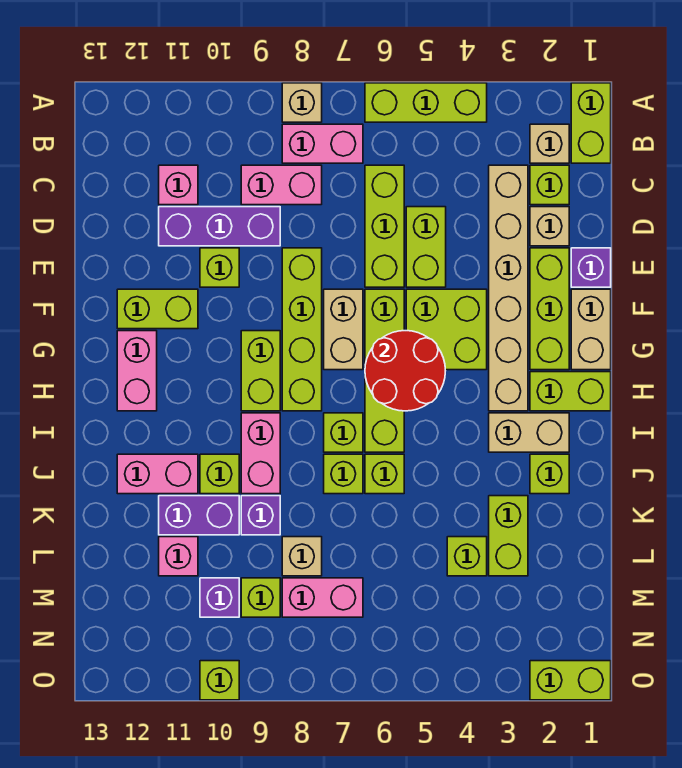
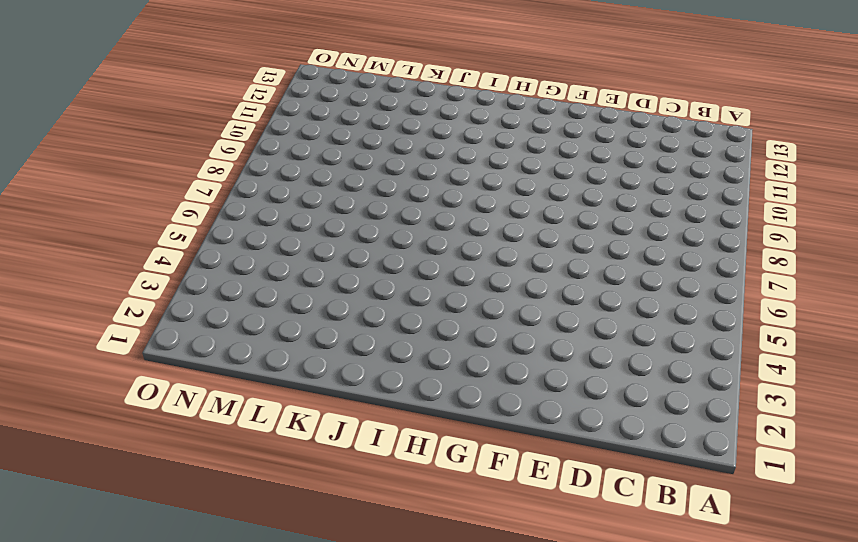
none -> lime brick A1:B1 level 1
none -> lime brick A4:A6 level 1
none -> tan brick A8 level 1
none -> tan brick B2 level 1

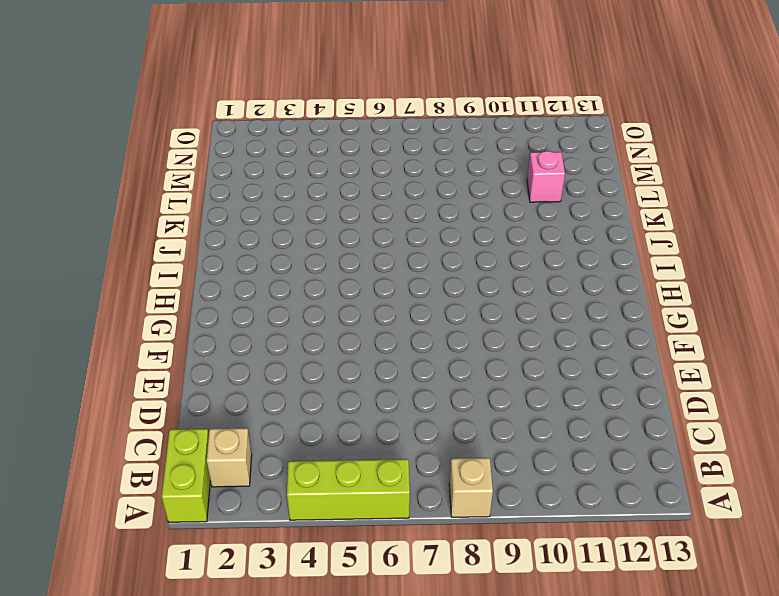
none -> pink brick B7:B8 level 1
none -> lime brick C2 level 1
none -> tan brick C3:H3 level 1
none -> lime brick C6:E6 level 1

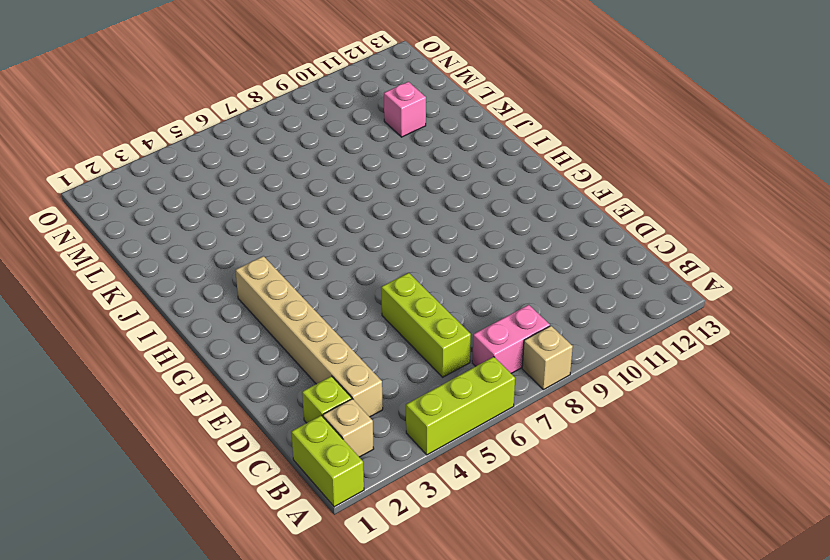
none -> pink brick C8:C9 level 1
none -> pink brick C11 level 1
none -> tan brick D2 level 1
none -> lime brick D5:E5 level 1

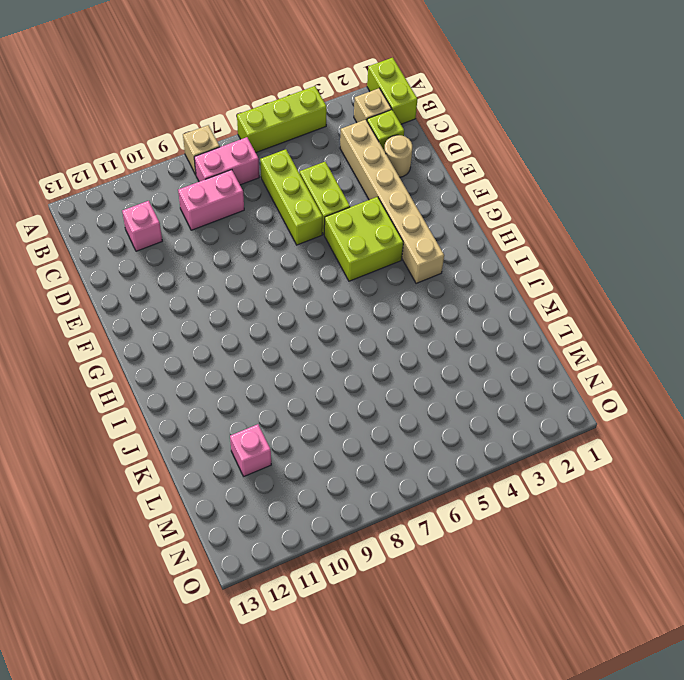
tan round brick D2 level 1 -> tan brick D2 level 1
none -> purple brick D9:D11 level 1
none -> purple brick E1 level 1
none -> lime brick E2:G2 level 1
none -> lime brick E8:H8 level 1

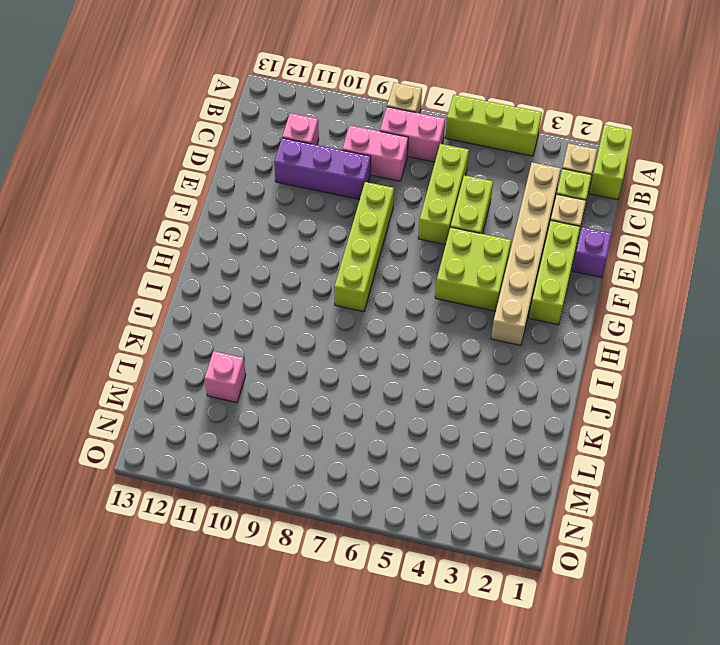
none -> lime brick E10 level 1
none -> tan brick F1:G1 level 1
none -> lime brick F6:I6 level 1
none -> tan brick F7:G7 level 1

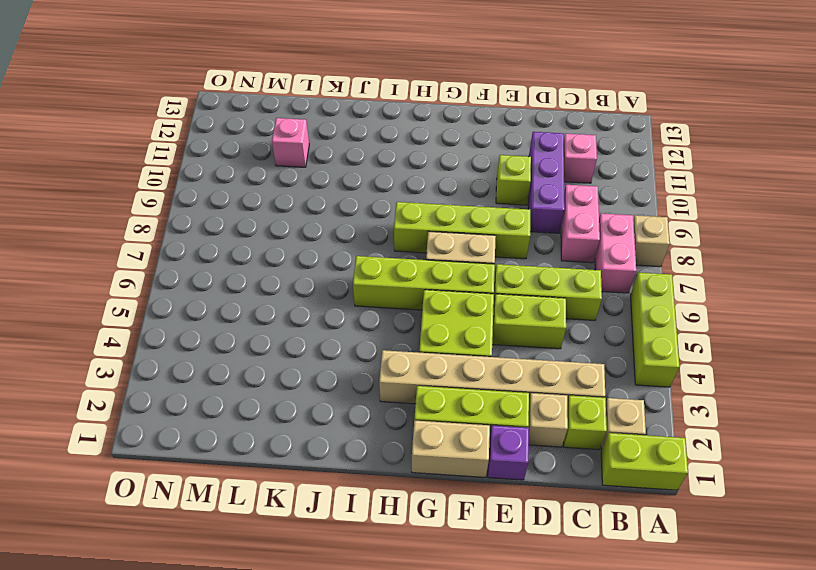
none -> lime brick F11:F12 level 1
none -> lime brick G9:H9 level 1
none -> pink brick G12:H12 level 1
none -> lime brick H1:H2 level 1

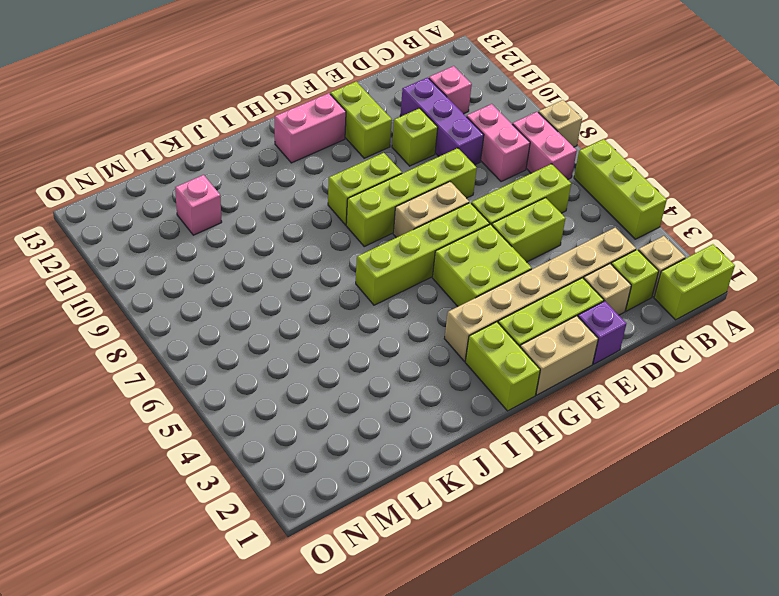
none -> tan brick I2:I3 level 1
none -> lime brick I7 level 1
none -> pink brick I9:J9 level 1
none -> lime brick J2 level 1

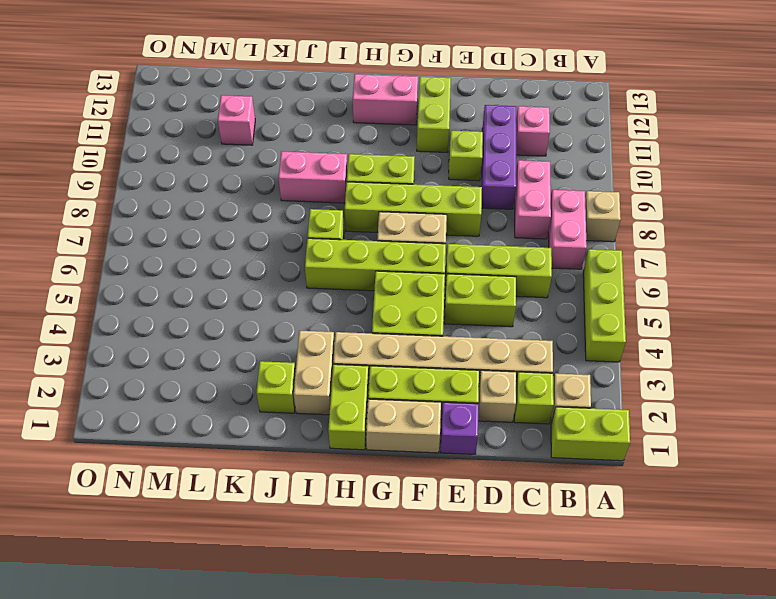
none -> lime brick J6 level 1
none -> lime brick J7 level 1
none -> lime brick J10 level 1
none -> pink brick J11:J12 level 1

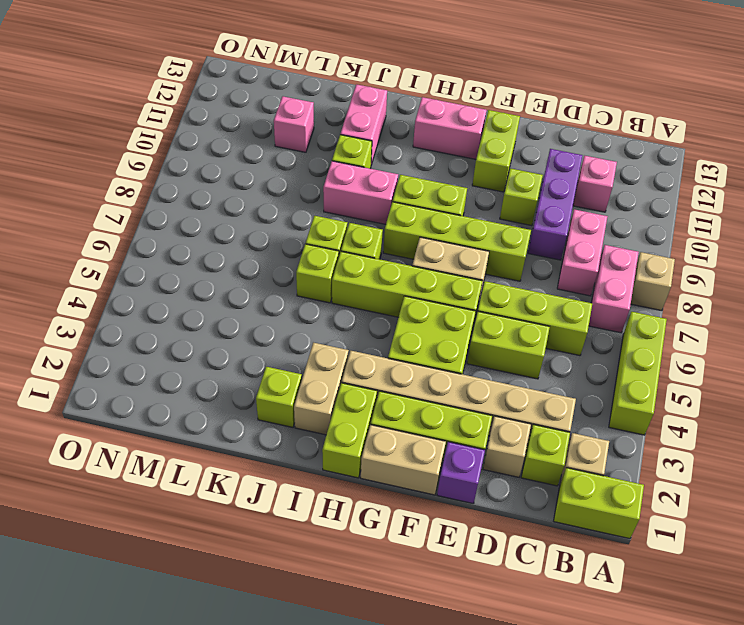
none -> lime brick K3:L3 level 1
none -> purple brick K9 level 1
none -> purple brick K10:K11 level 1
none -> lime brick L4 level 1

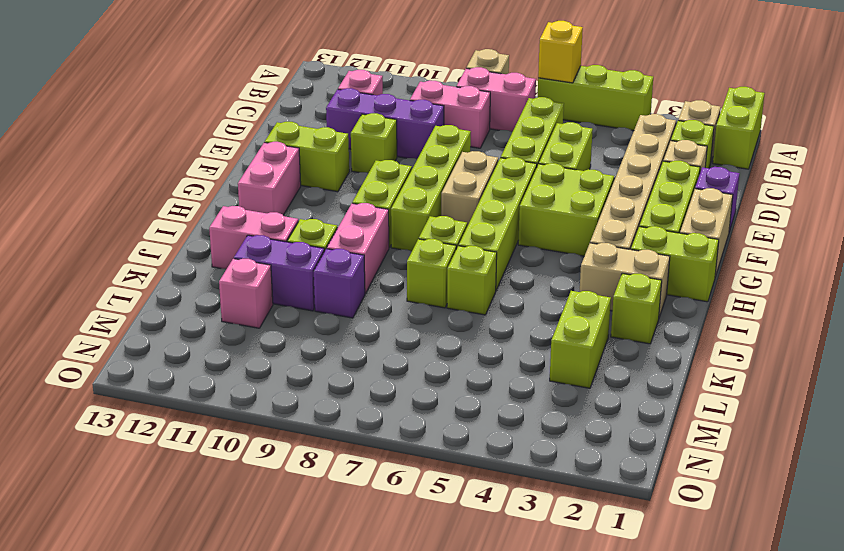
yellow brick A6 level 2 -> none
none -> lime brick L4 level 1
none -> tan brick L8 level 1
none -> pink brick M7:M8 level 1
none -> lime brick M9 level 1

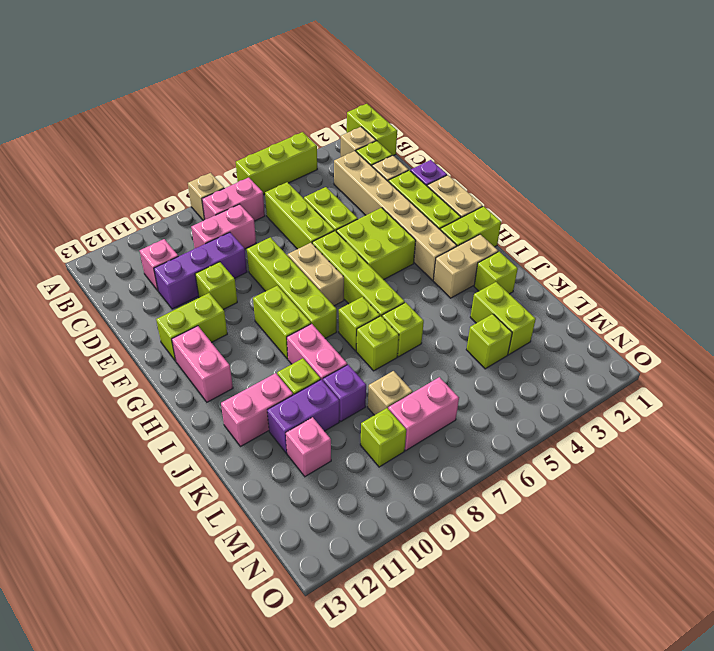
none -> purple brick M10 level 1
none -> lime brick O1:O2 level 1
none -> lime brick O10 level 1
none -> red round brick G5:H6 level 2

